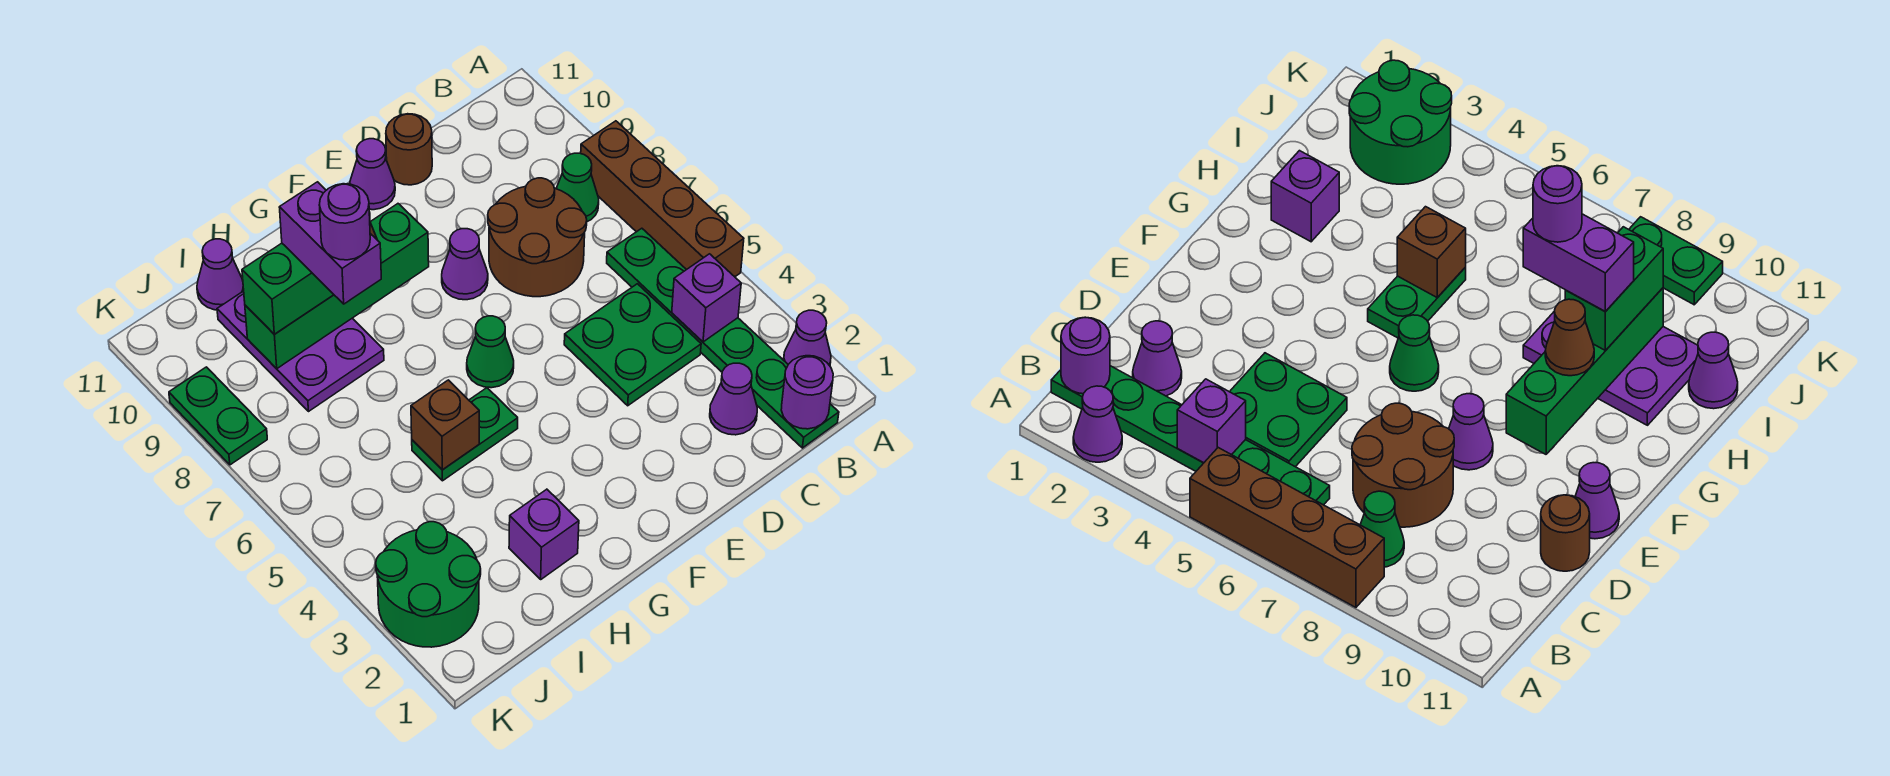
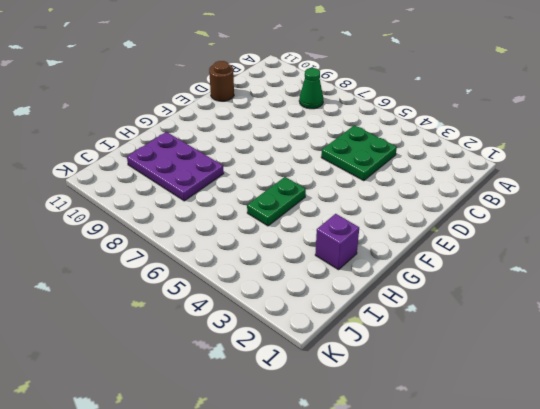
none -> purple cone A2 level 1
none -> brown brick A5:A8 level 1
none -> green plate B1:B6 level 1

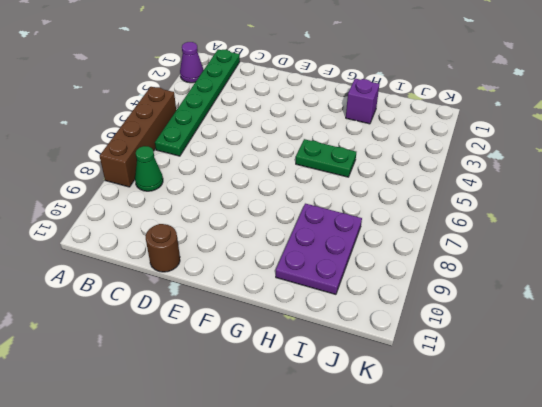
none -> purple cone C2 level 1
none -> green plate C4:D5 level 1
none -> brown round brick C7:D8 level 1

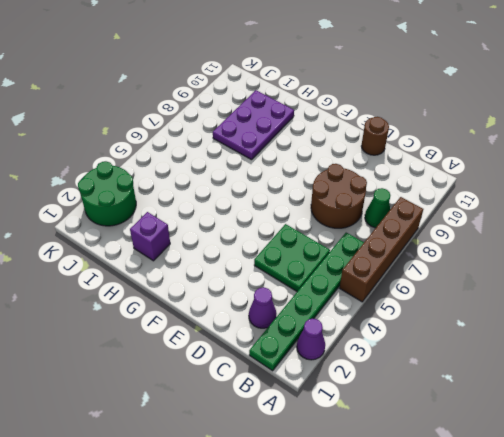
none -> purple cone E8 level 1
none -> purple cone E11 level 1
none -> green cone F6 level 1

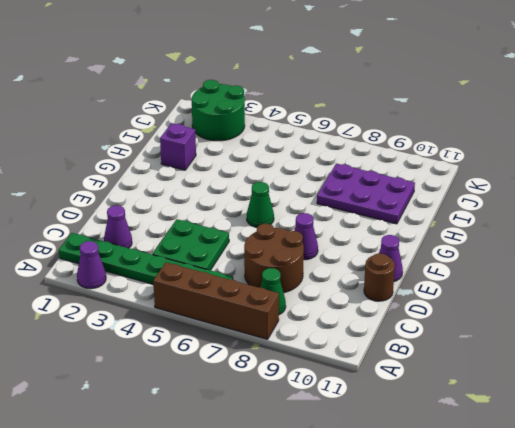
none -> green plate G5:H5 level 1
none -> purple cone I11 level 1
none -> green plate K8:K9 level 1

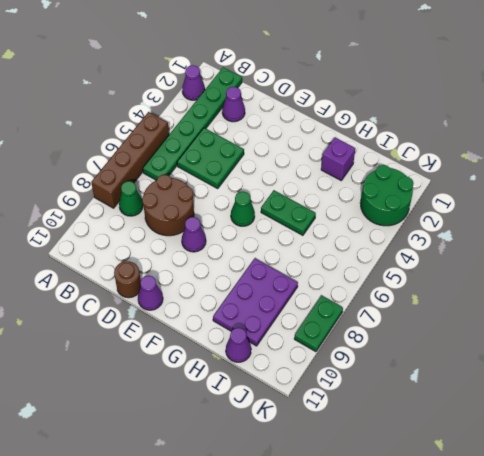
none -> purple round brick B1 level 2
none -> purple brick B4 level 2
none -> green brick F9:I9 level 2

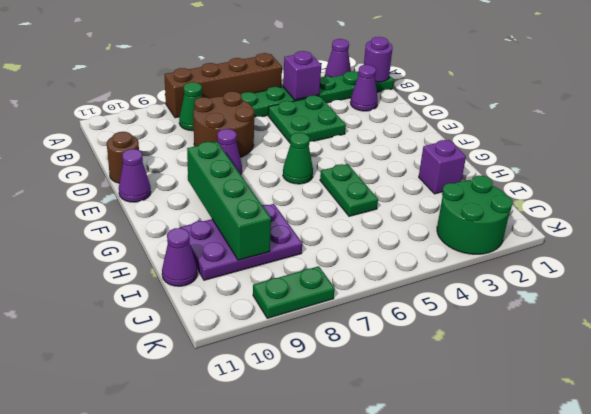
none -> brown brick H5 level 2
none -> brown cone G9 level 3
none -> green brick H9:I9 level 3

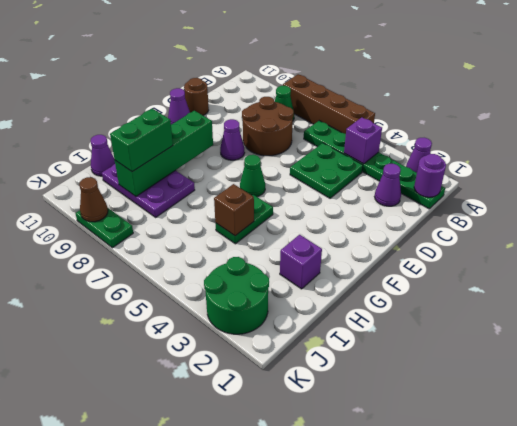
brown cone K9 level 2 -> brown cone G9 level 3
none -> purple brick H8:H9 level 4
none -> purple round brick H8 level 5

